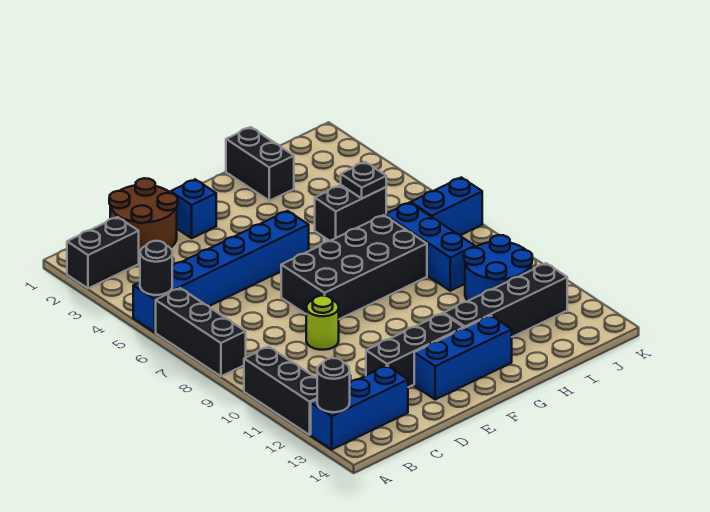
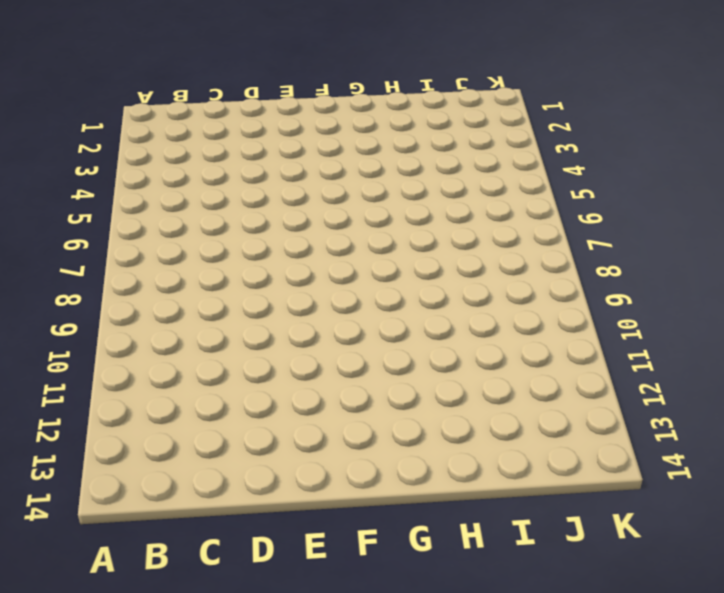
none -> black brick A2:B2 level 1
none -> blue brick A5:F5 level 1
none -> black brick A6:A8 level 1

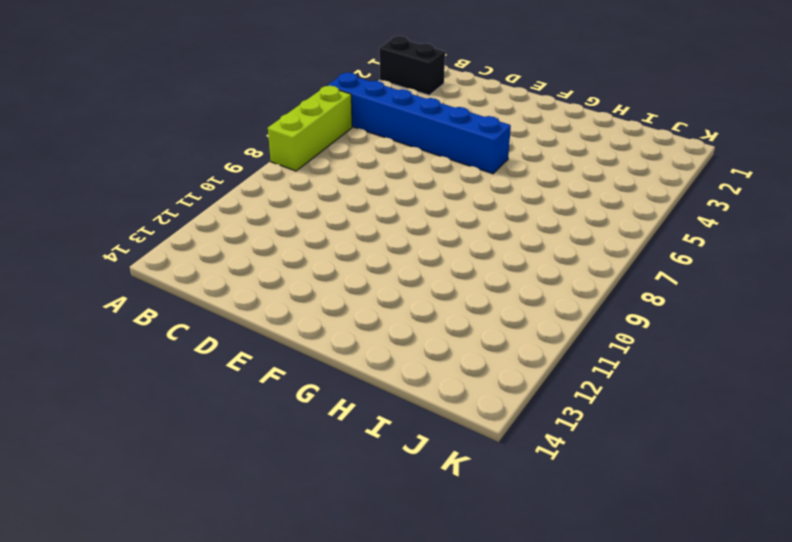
lime brick A6:A8 level 1 -> black brick A6:A8 level 1
none -> black brick A10:A12 level 1
none -> blue brick A13:C13 level 1
none -> brown round brick C1:D2 level 1

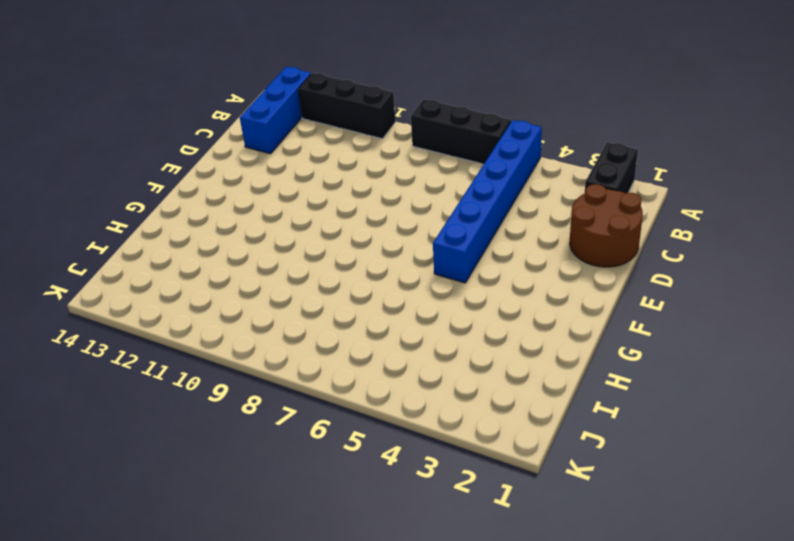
none -> lime round brick D9 level 1
none -> black brick D12:F12 level 1
none -> blue brick E2 level 1

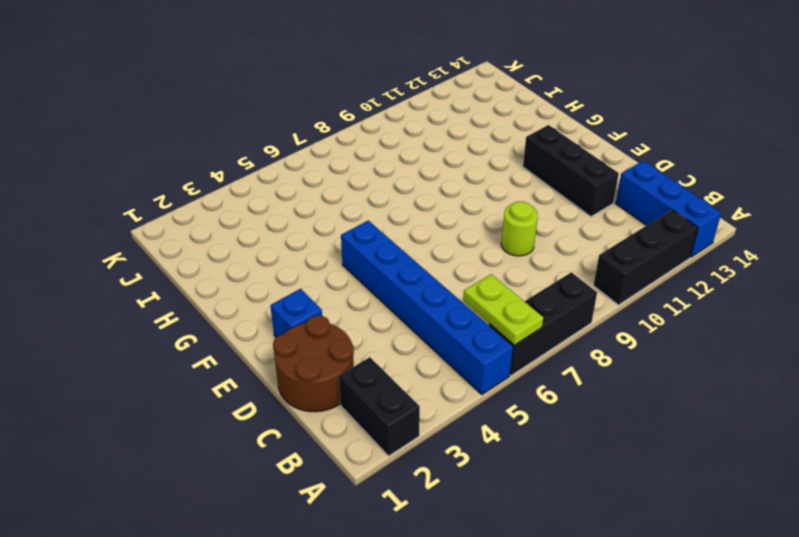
lime plate A6:B6 level 2 -> none
none -> black brick E7:H8 level 1
none -> blue brick E13:G13 level 1
none -> black brick G12:J12 level 1

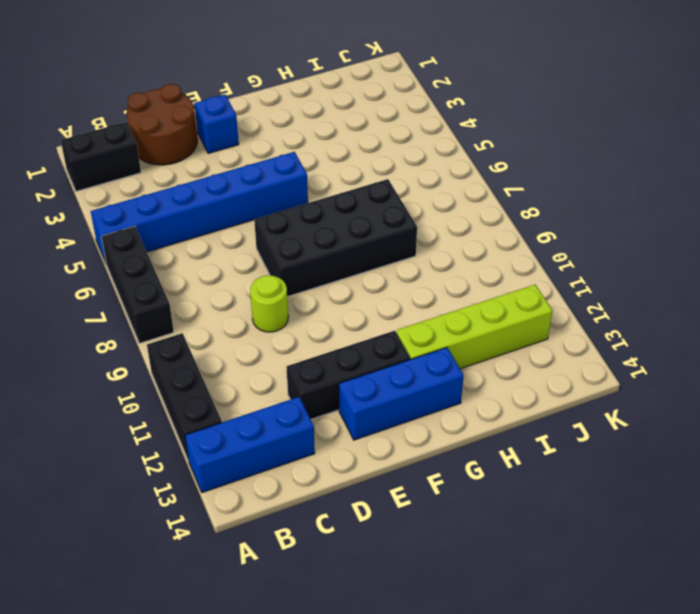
lime brick G12:J12 level 1 -> black brick G12:J12 level 1
none -> black brick H1:H2 level 1
none -> black brick H5:I5 level 1
none -> blue brick I7:I9 level 1

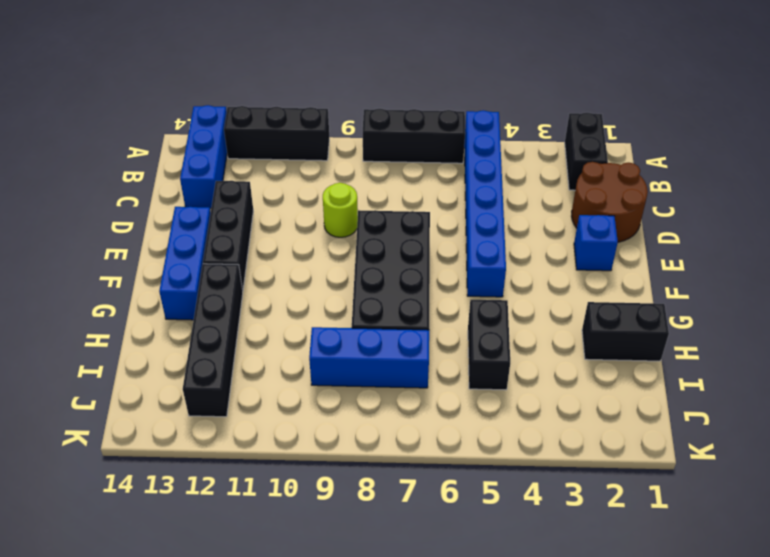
none -> blue round brick I10:J11 level 1
none -> blue brick J7:K7 level 1
none -> black round brick A5 level 2

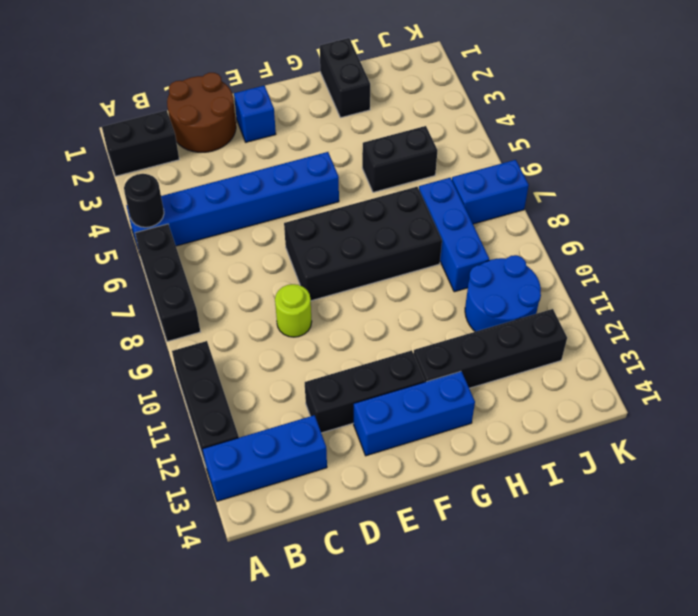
none -> black round brick A13 level 2
none -> black plate I5 level 2

